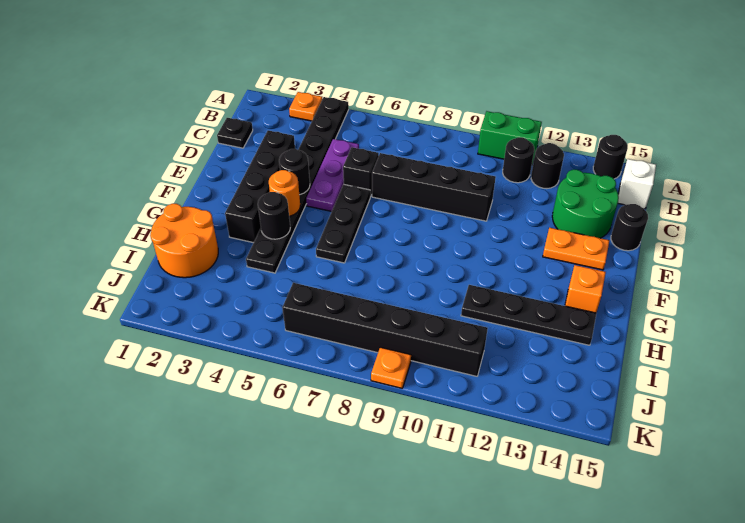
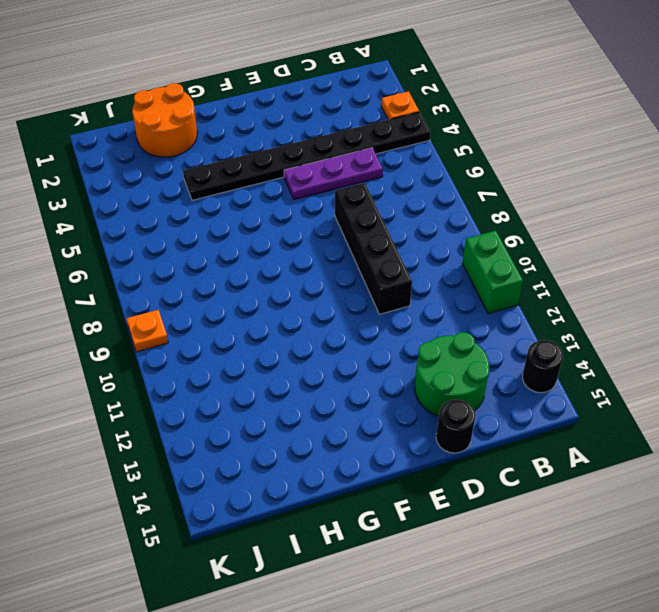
none -> black round brick B11 level 1
none -> black round brick B12 level 1
none -> white brick B15 level 1

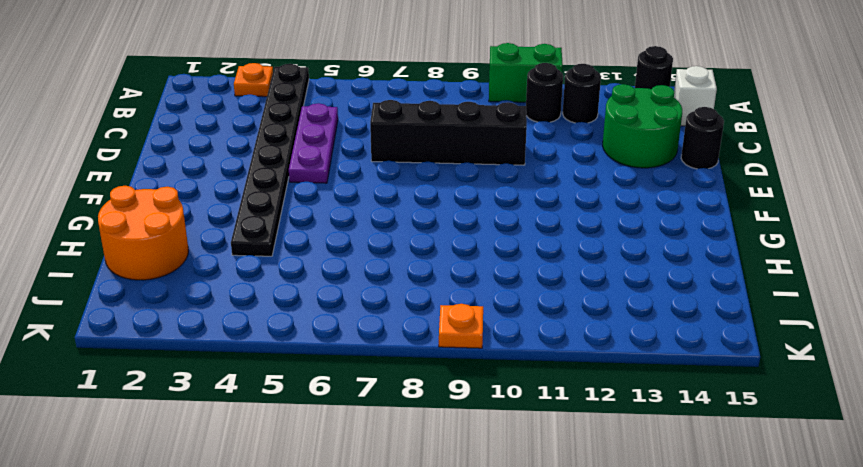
none -> black plate C1 level 1
none -> black brick D3:G3 level 1
none -> black brick D6 level 1

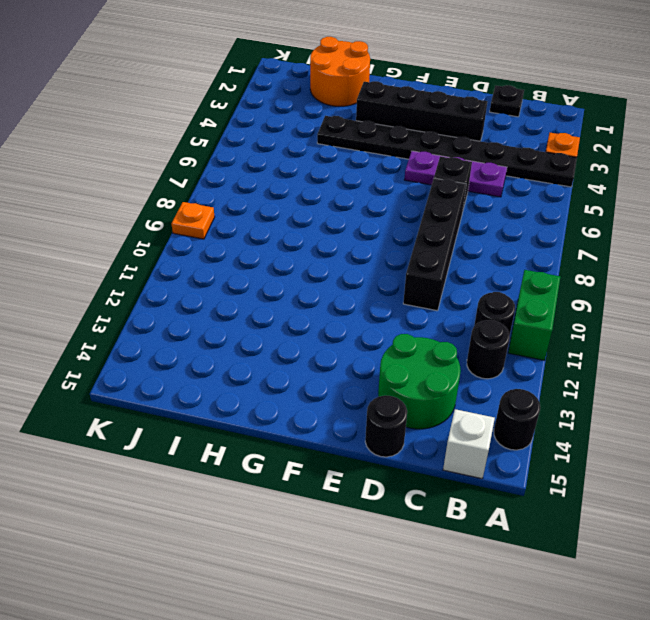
none -> black plate E6:G6 level 1
none -> orange plate E13:E14 level 1
none -> orange brick G14 level 1

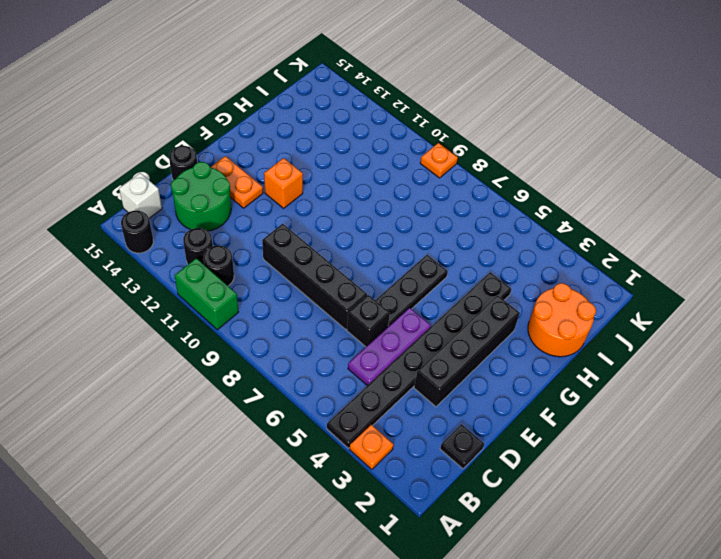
orange brick F12 level 1 -> orange brick G14 level 1
none -> black plate H11:H14 level 1
none -> black brick J6:J11 level 1
none -> black round brick E4 level 2

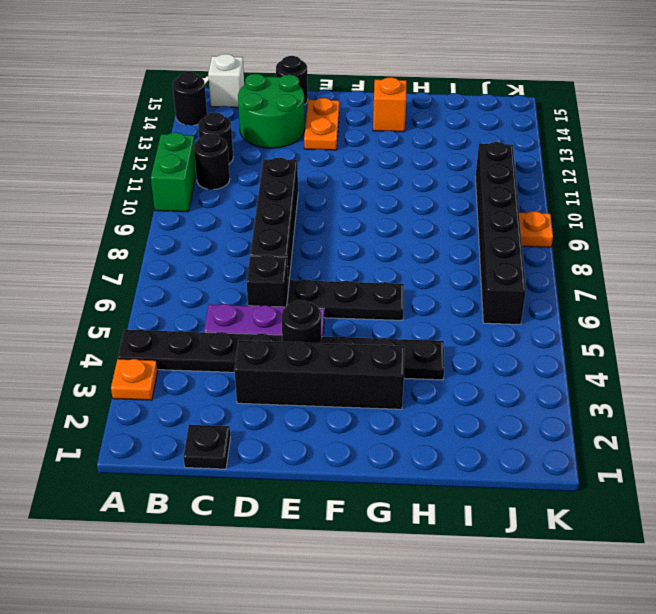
none -> orange round brick H1:I2 level 1
none -> black plate H11:H14 level 1
none -> orange round brick F4 level 2

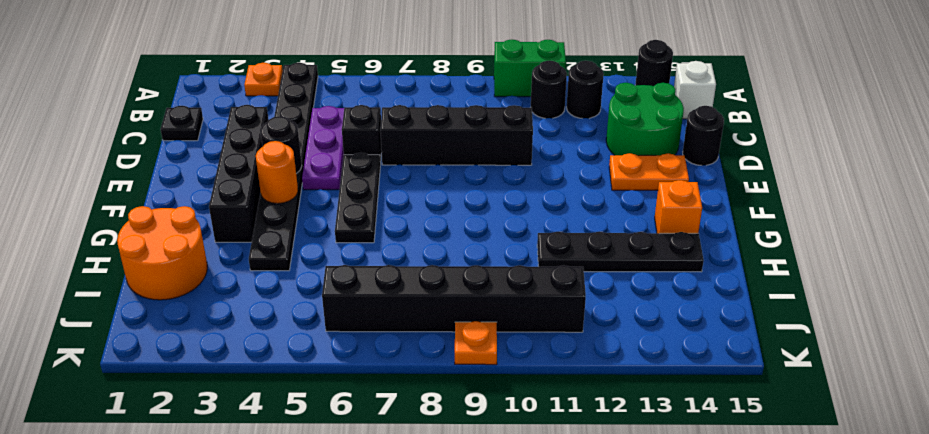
none -> black round brick G4 level 2

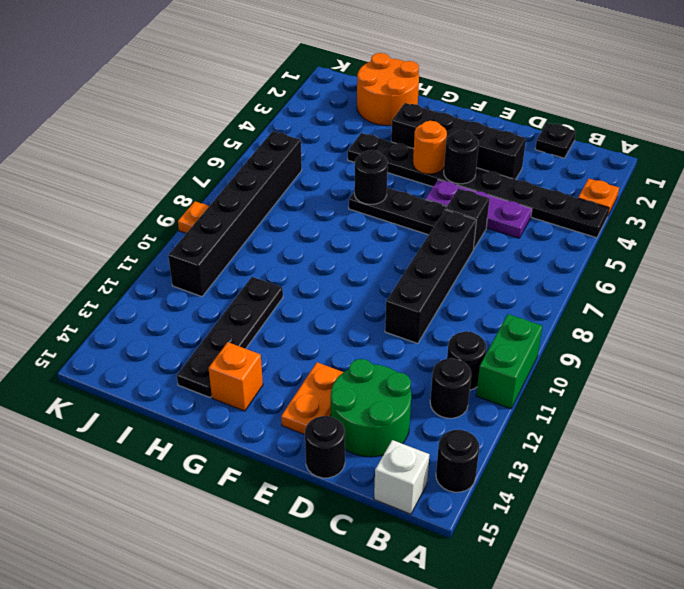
black round brick G6 level 2 -> black round brick G4 level 2

